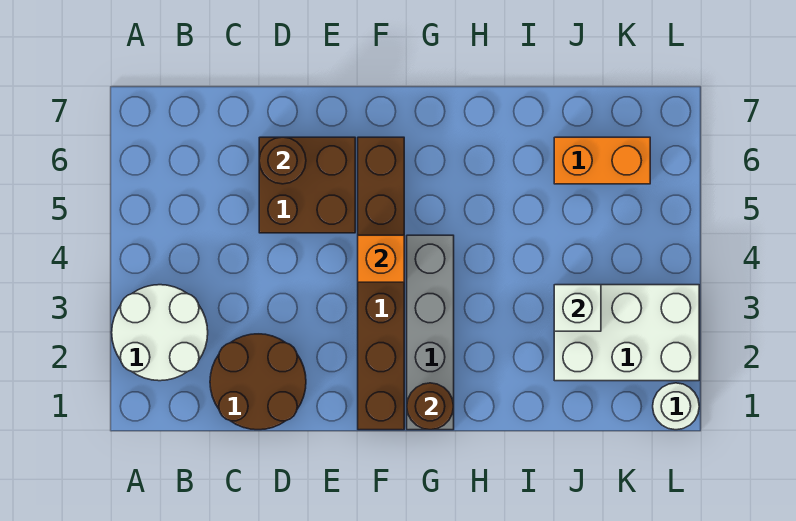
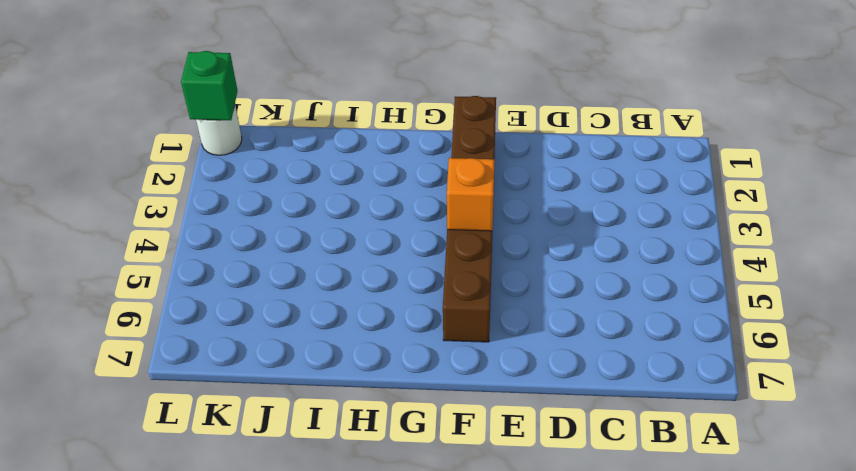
green brick L1 level 2 -> none
none -> white round brick A2:B3 level 1
none -> brown round brick C1:D2 level 1
none -> brown brick D5:E6 level 1

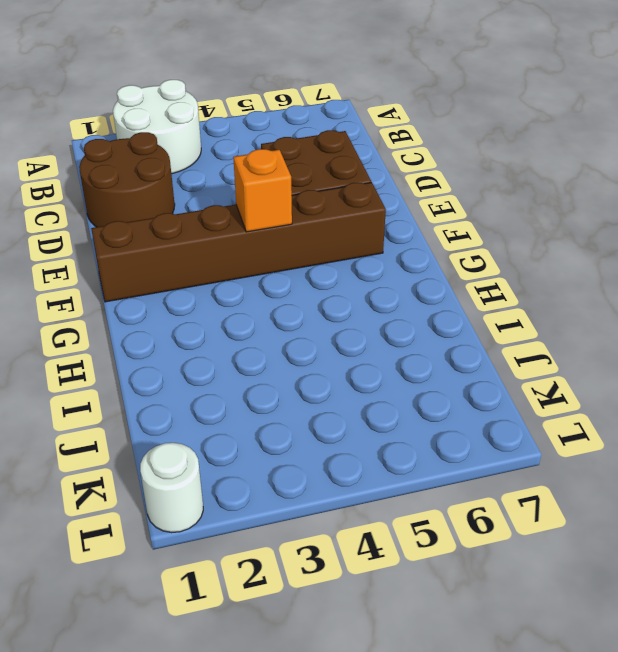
none -> grey brick G1:G4 level 1
none -> white brick J2:L3 level 1
none -> orange brick J6:K6 level 1

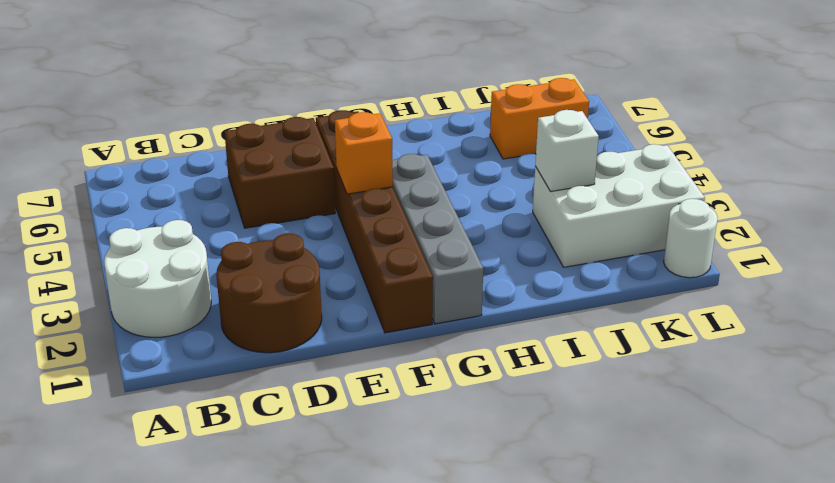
none -> brown round brick D6 level 2
none -> brown round brick G1 level 2

